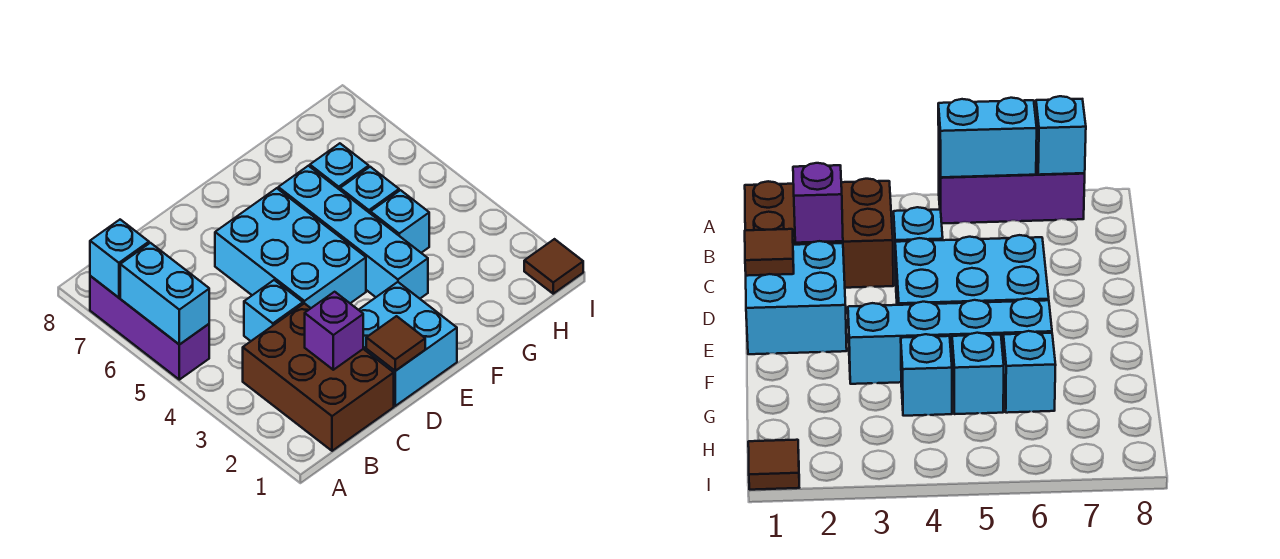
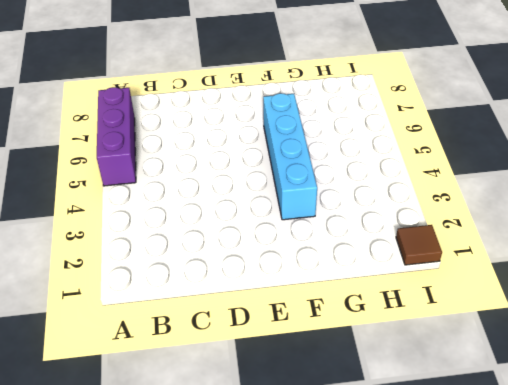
none -> brown brick B1:C3 level 1
none -> cyan brick C4 level 1
none -> cyan brick D1:E2 level 1

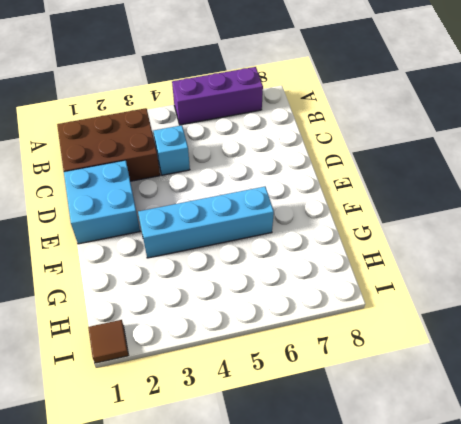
none -> cyan brick D4:E6 level 1
none -> cyan brick G4 level 1
none -> cyan brick G5 level 1

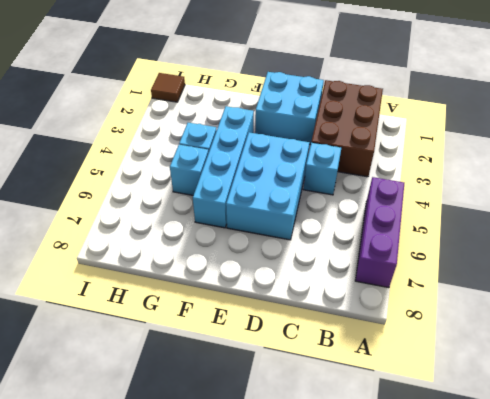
none -> cyan brick G6 level 1
none -> cyan brick A5:A6 level 2
none -> cyan brick A7 level 2

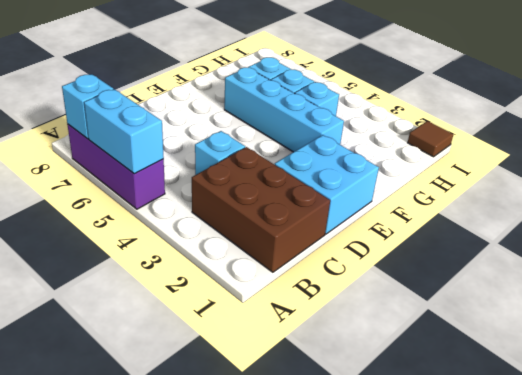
none -> cyan brick D4:E6 level 1
none -> purple brick C2 level 2
none -> brown tile D1 level 2

